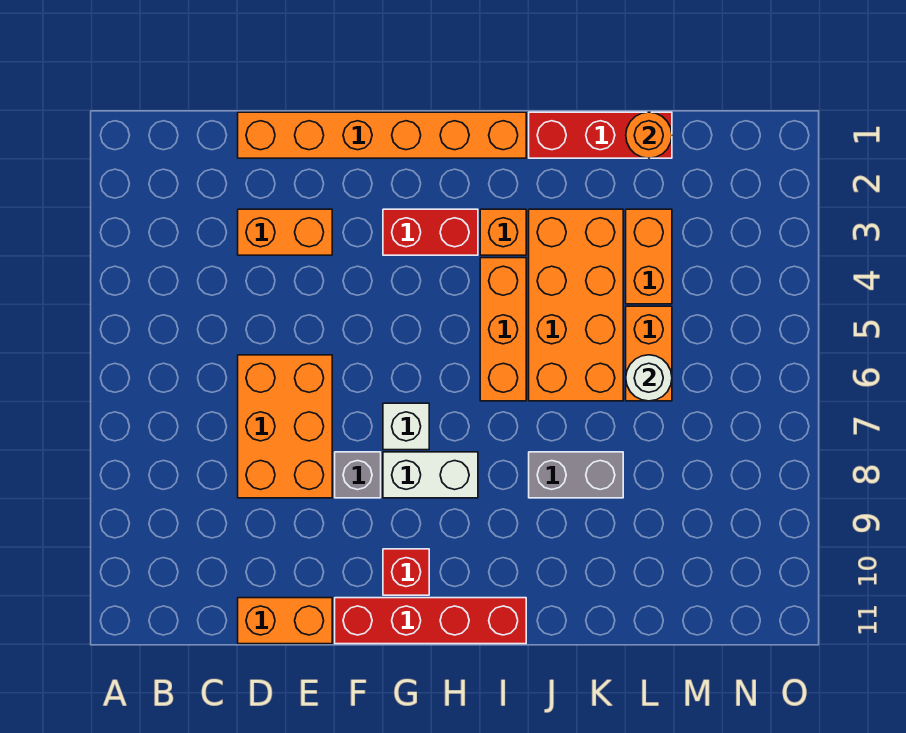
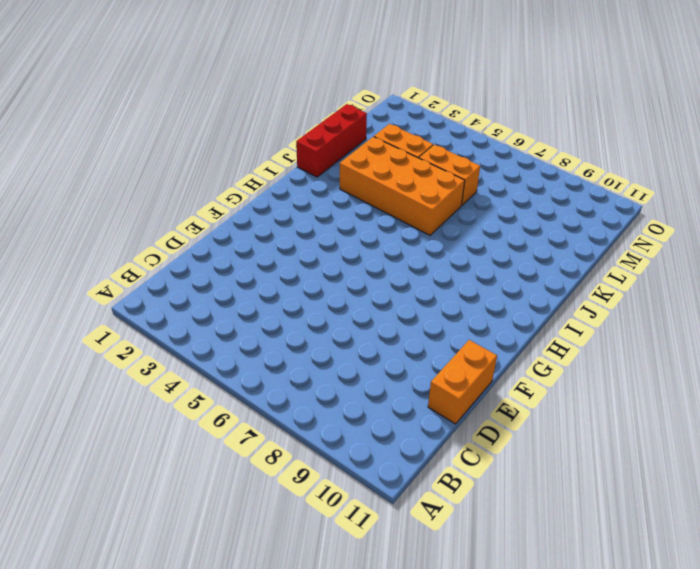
none -> orange brick D1:I1 level 1
none -> orange brick D3:E3 level 1
none -> orange brick D6:E8 level 1

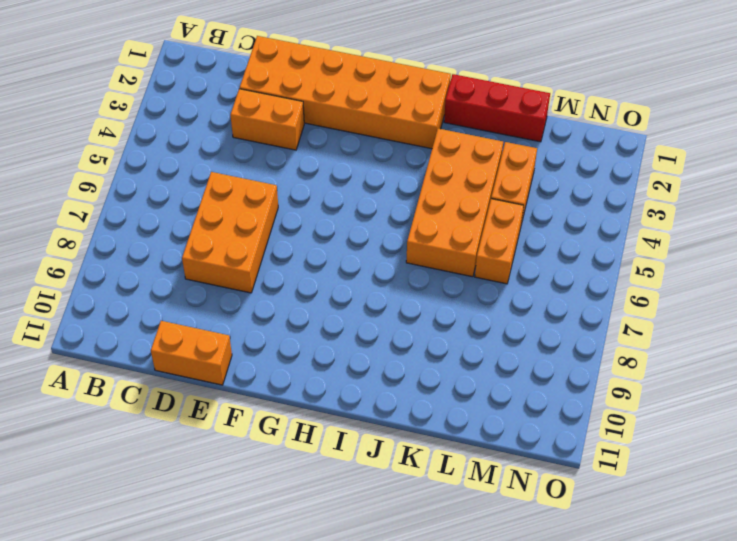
orange brick D1:I2 level 1 -> orange brick D1:I1 level 1
none -> grey brick F8 level 1
none -> red brick F11:I11 level 1
none -> red brick G3:H3 level 1

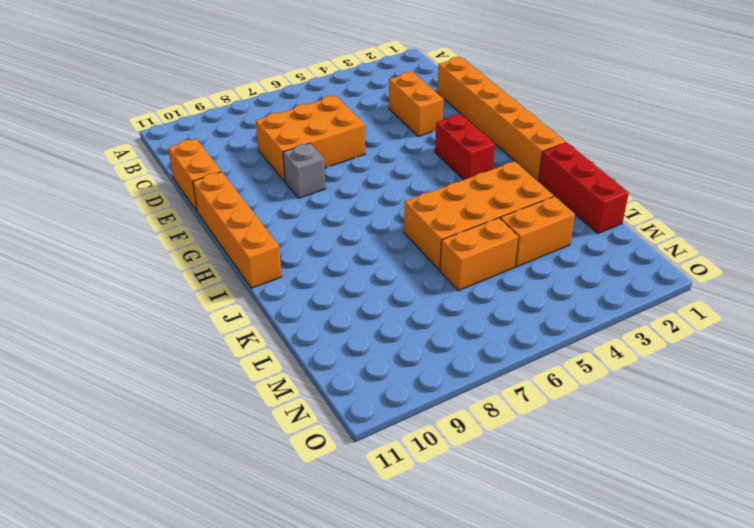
orange brick F11:I11 level 1 -> red brick F11:I11 level 1
none -> white brick G7 level 1
none -> white brick G8:H8 level 1
none -> red brick G10 level 1

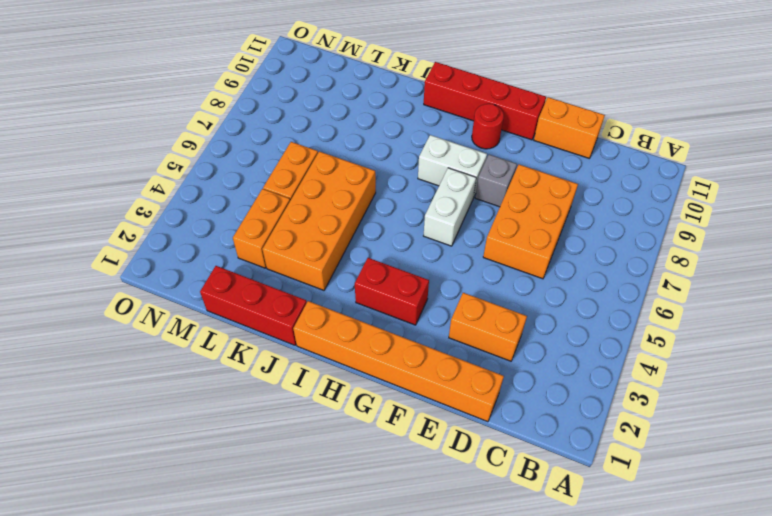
white brick G6:G7 level 1 -> white brick G7 level 1
red round brick G10 level 1 -> red brick G10 level 1
none -> orange brick I3 level 1
none -> orange brick I4:I6 level 1
none -> grey brick J8:K8 level 1

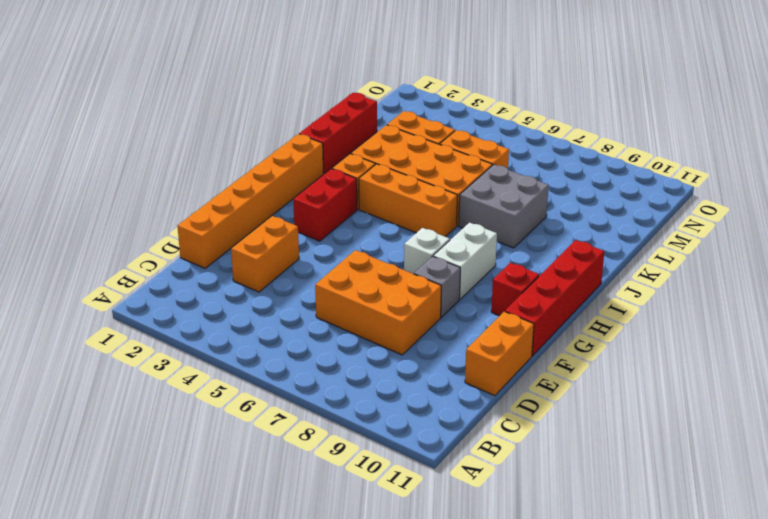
grey brick J7:K8 level 1 -> grey brick J8:K8 level 1
none -> orange round brick L1 level 2
none -> white round brick L6 level 2

